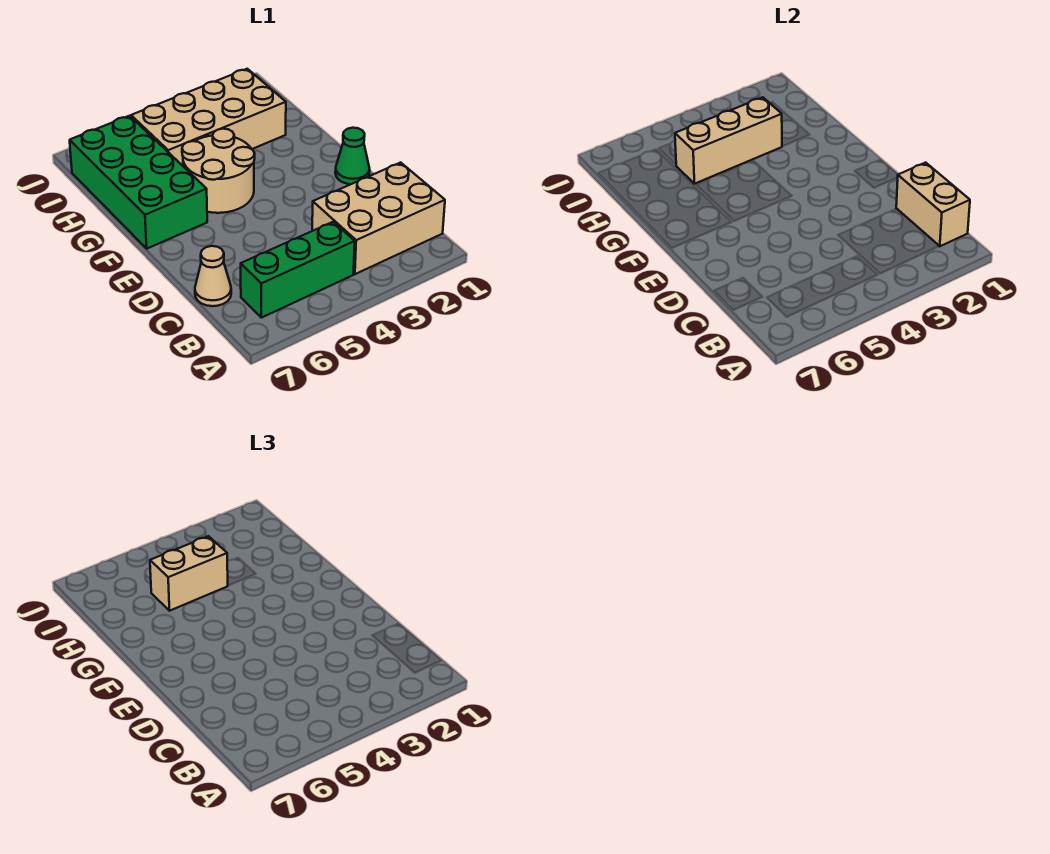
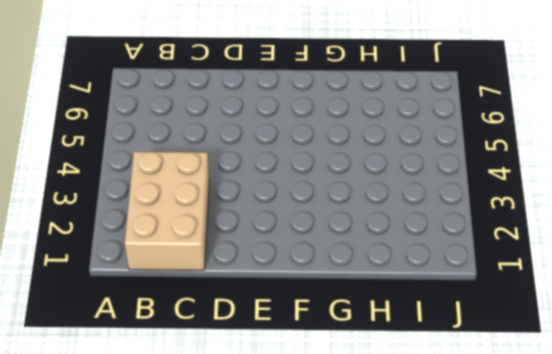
none -> green brick B4:B6 level 1
none -> tan cone C7 level 1

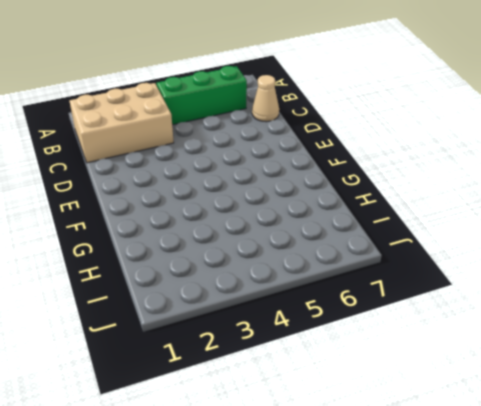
none -> green cone E1 level 1
none -> tan round brick F4:G5 level 1

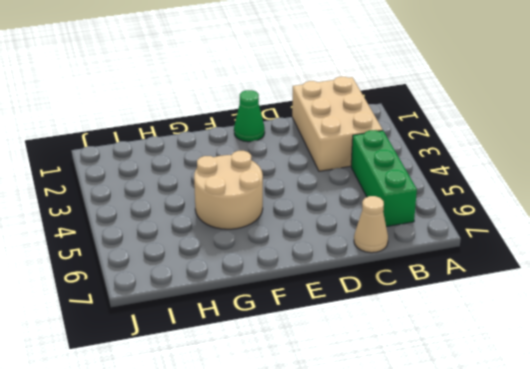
none -> green brick F6:I7 level 1
none -> tan brick H2:I5 level 1

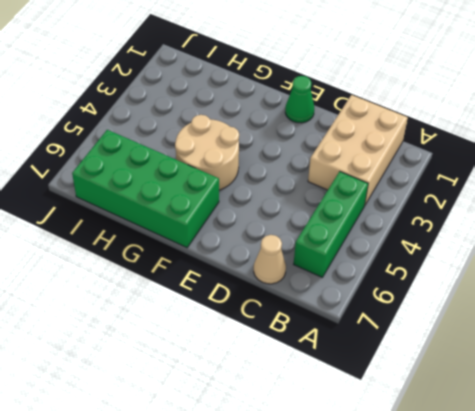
none -> tan brick H2:I5 level 1
none -> tan brick B1:C1 level 2

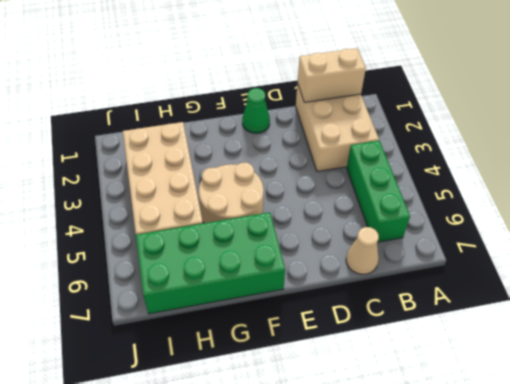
none -> tan brick H3:H5 level 2
none -> tan brick H4:H5 level 3

